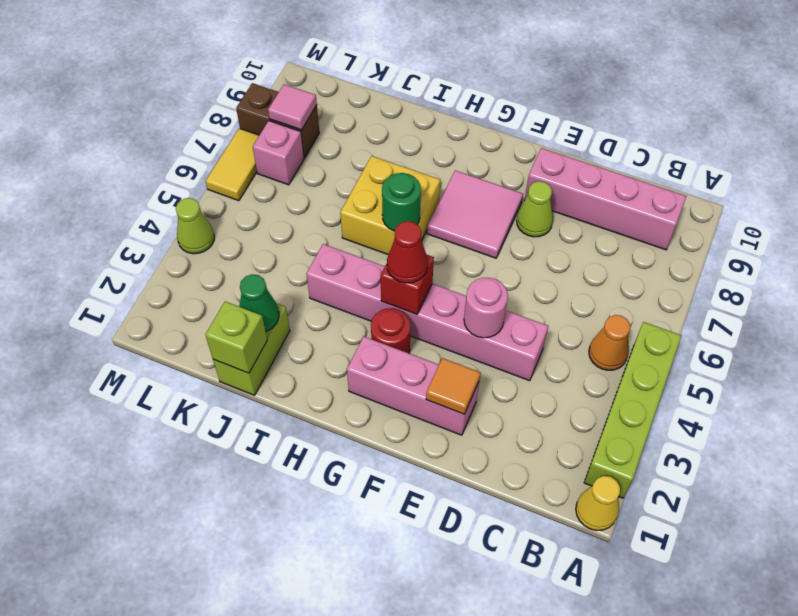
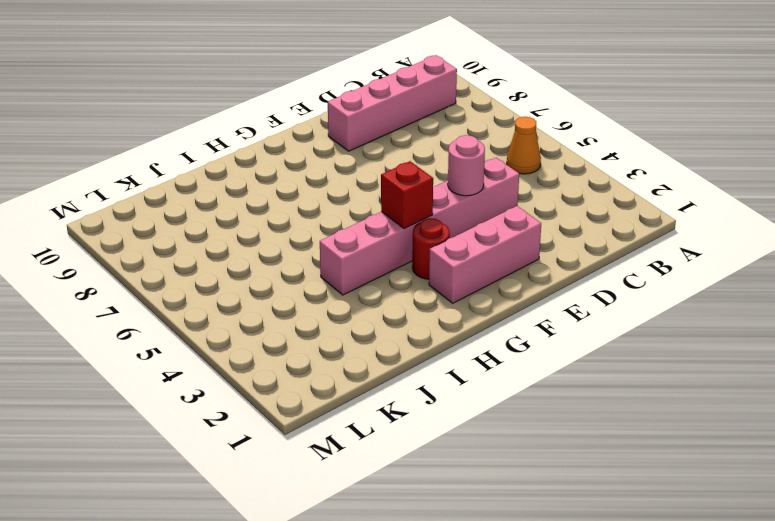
none -> yellow cone A1 level 1
none -> lime brick A2:A5 level 1
none -> lime cone E8 level 1

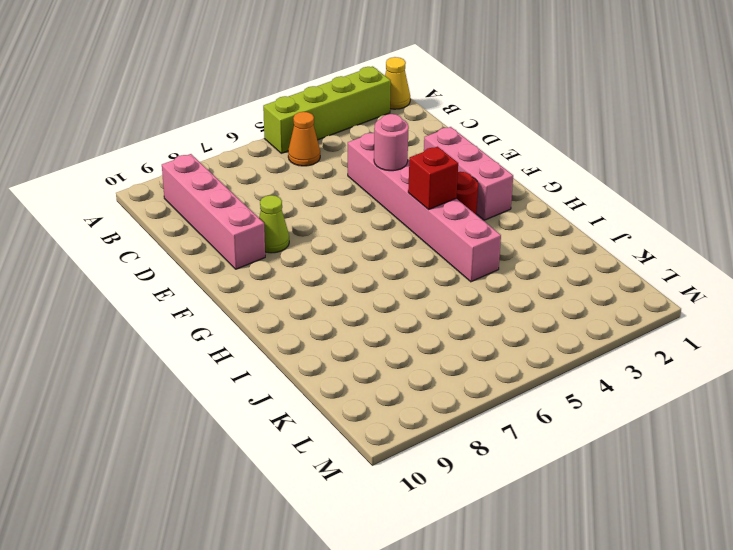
none -> pink tile F7:G8 level 1
none -> yellow brick H6:I7 level 1
none -> lime brick J1:J2 level 1

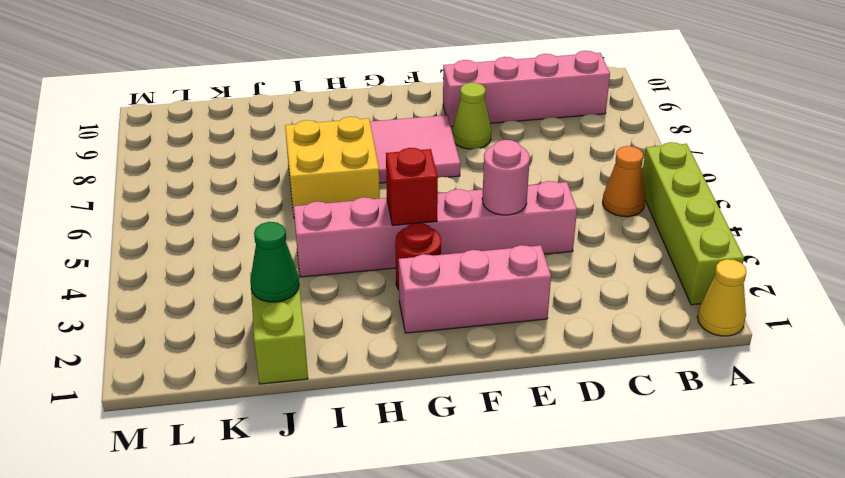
none -> pink brick L7 level 1
none -> brown brick L8:M8 level 1
none -> lime cone M4 level 1

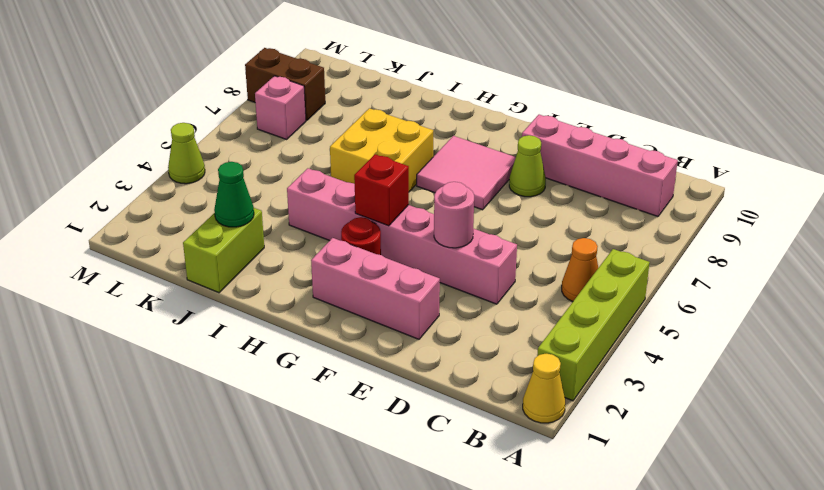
none -> yellow tile M6:M7 level 1
none -> orange tile E2 level 2
none -> green round brick H6 level 2

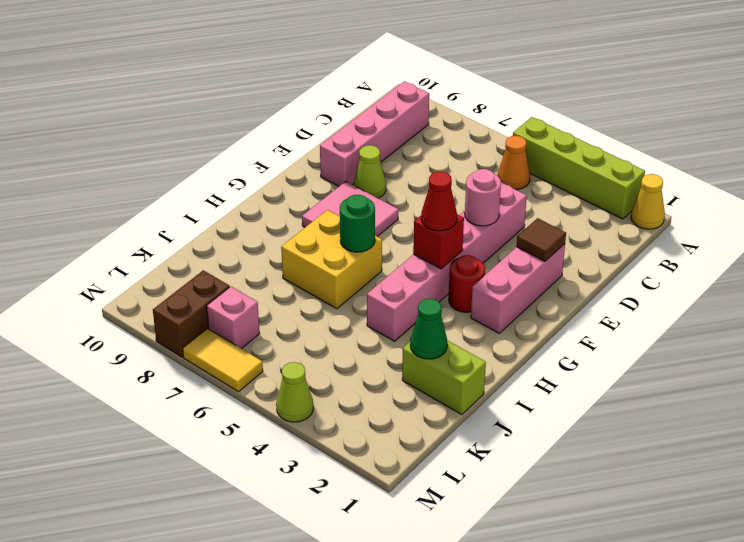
brown tile E2 level 2 -> orange tile E2 level 2
none -> lime brick J1 level 2
none -> pink tile L8 level 2

